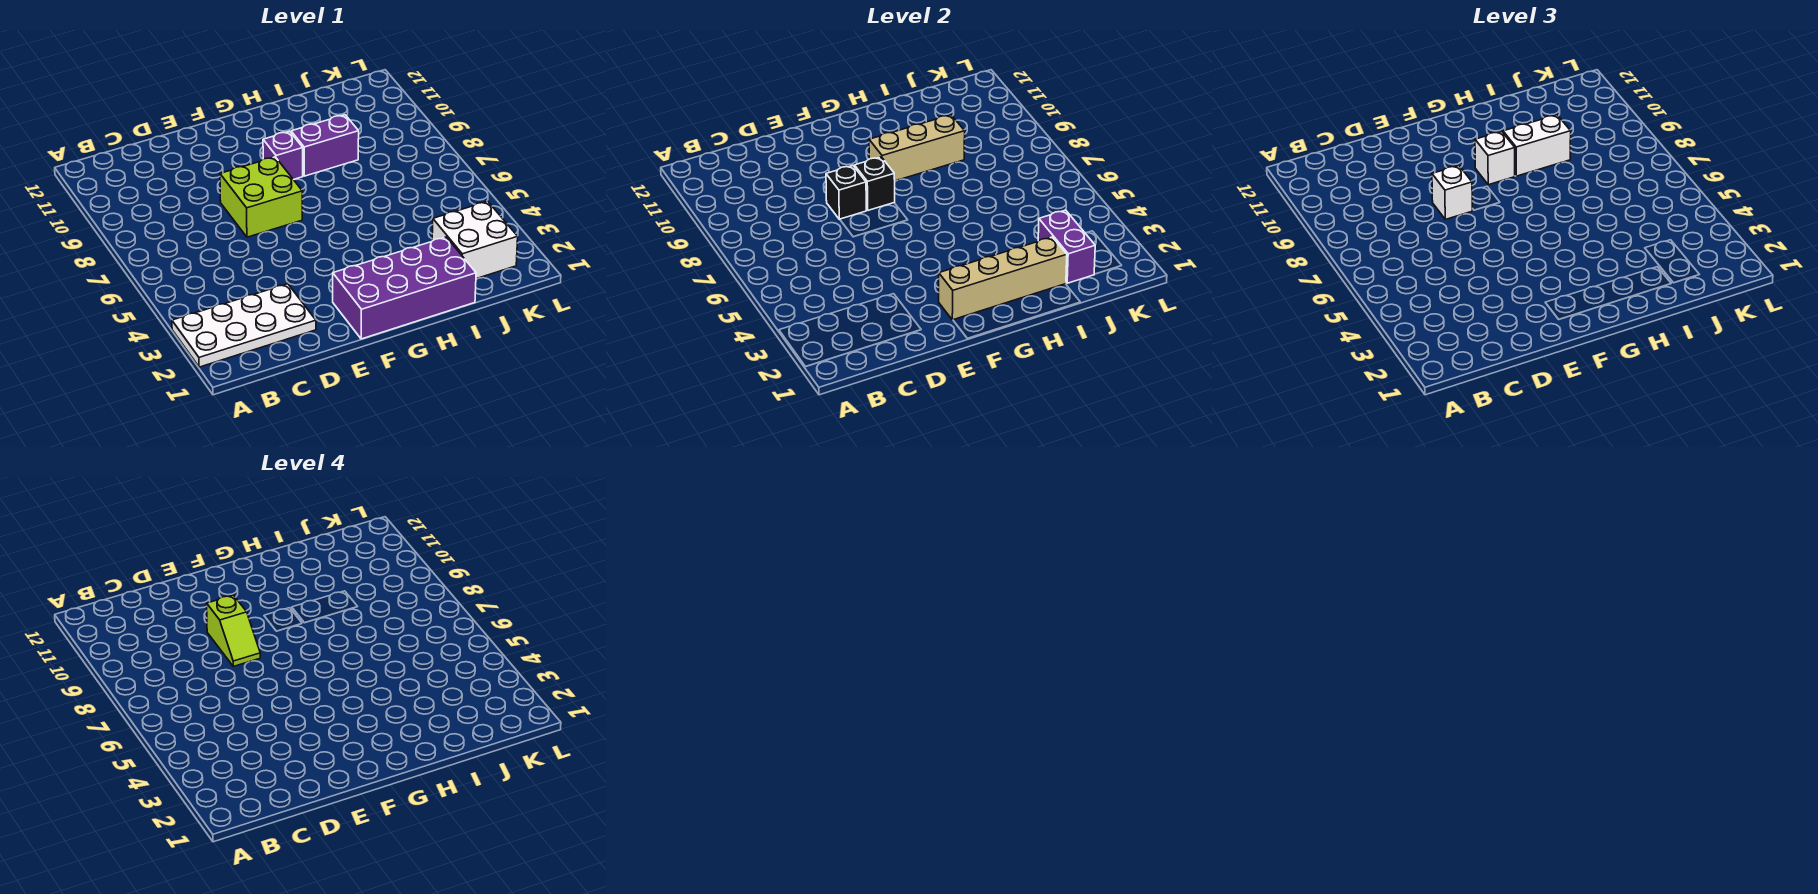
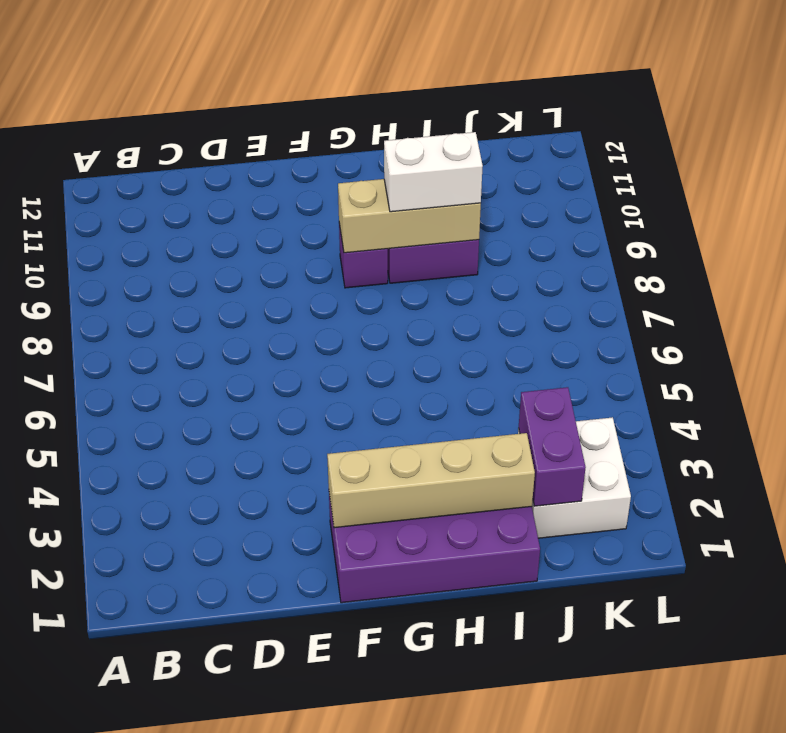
none -> white plate A2:D3 level 1
none -> lime brick E7:F8 level 1
none -> black brick E8 level 2

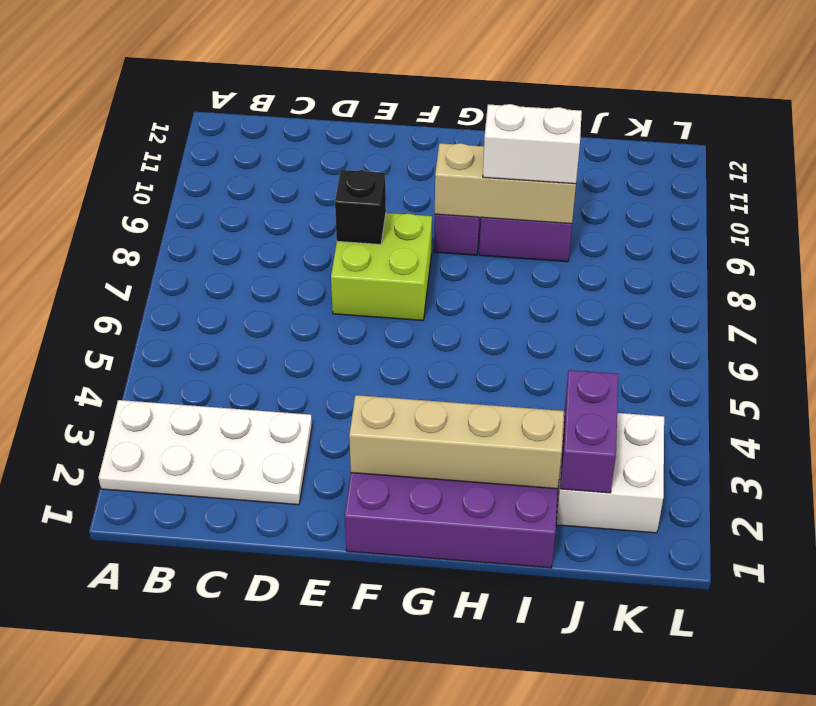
none -> black brick F8 level 2
none -> white brick E8 level 3
none -> white brick G9 level 3

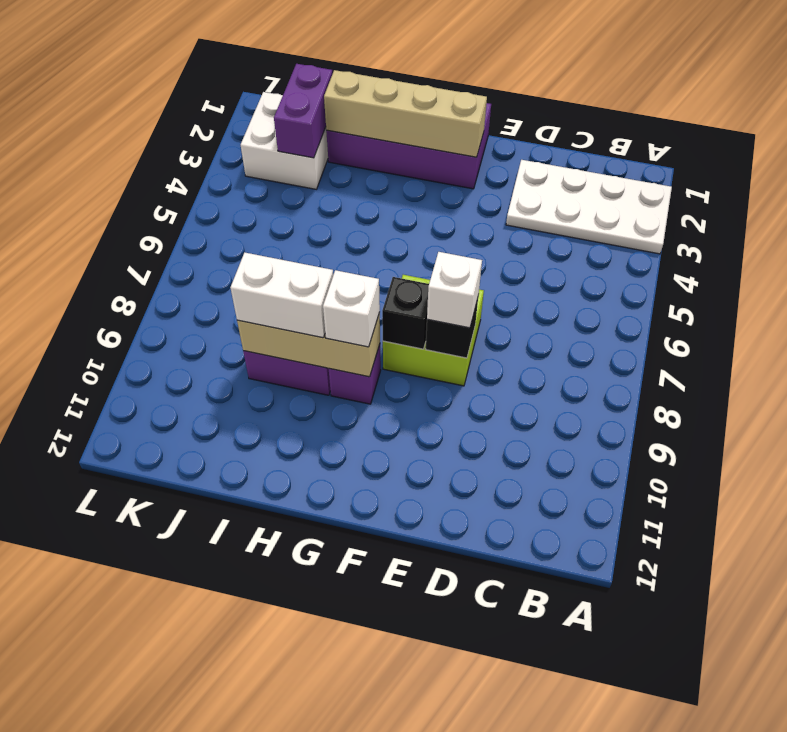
none -> lime slope E8:E9 level 4 top 9

